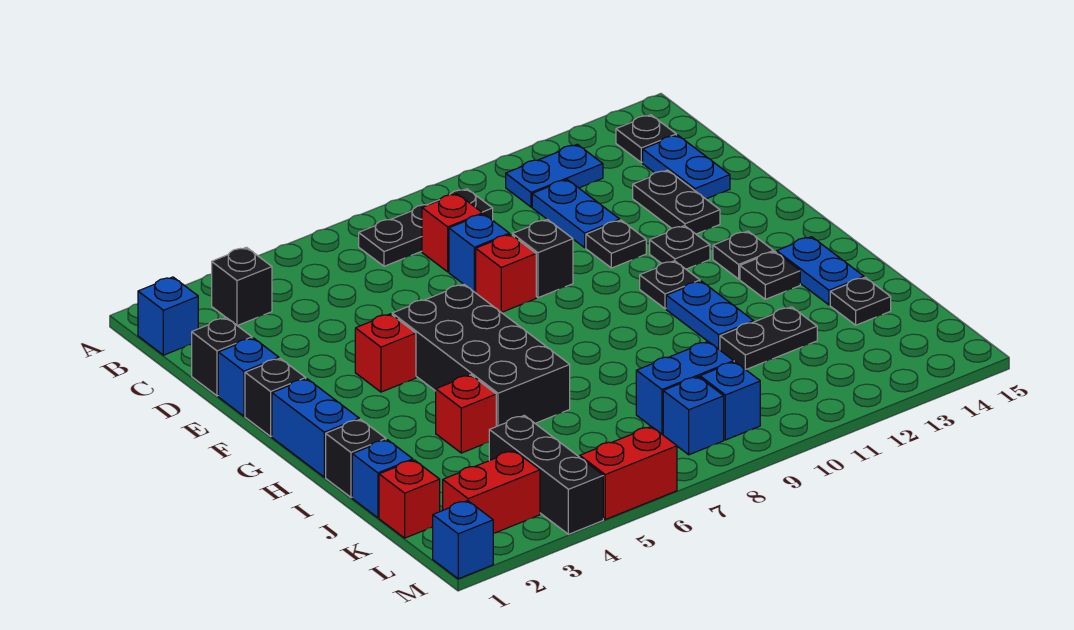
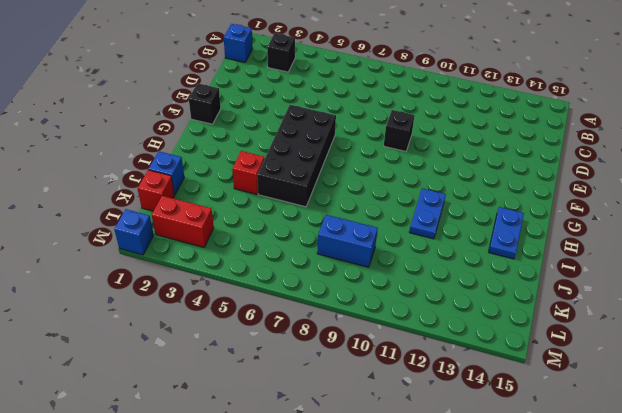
none -> black plate B7:B9 level 1
none -> blue plate B11:B12 level 1
none -> black plate B14 level 1
none -> red brick C8 level 1

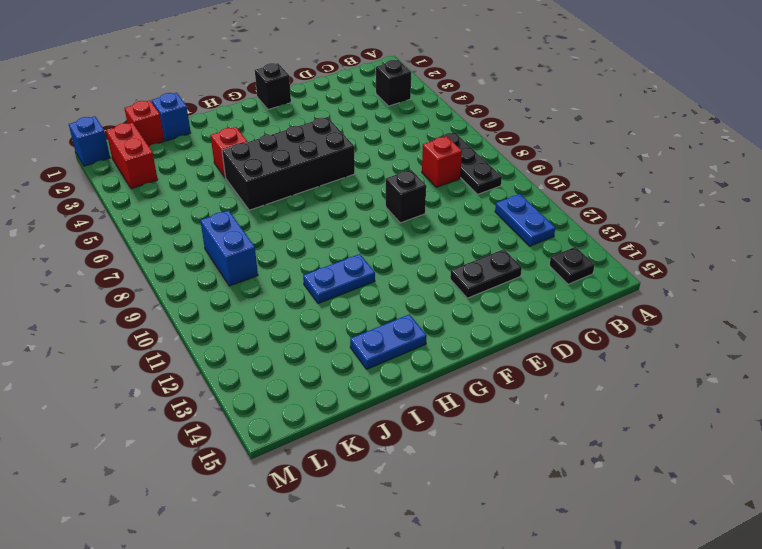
none -> blue brick B1 level 1
none -> blue plate C11:D11 level 1
none -> blue plate C14:D14 level 1
none -> black brick D1 level 1

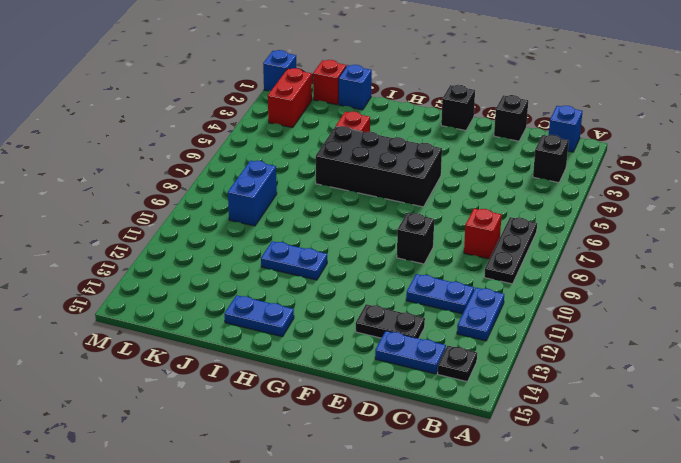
none -> blue brick D8 level 1
none -> blue brick E1 level 1
none -> red brick E8 level 1
none -> black plate E11 level 1

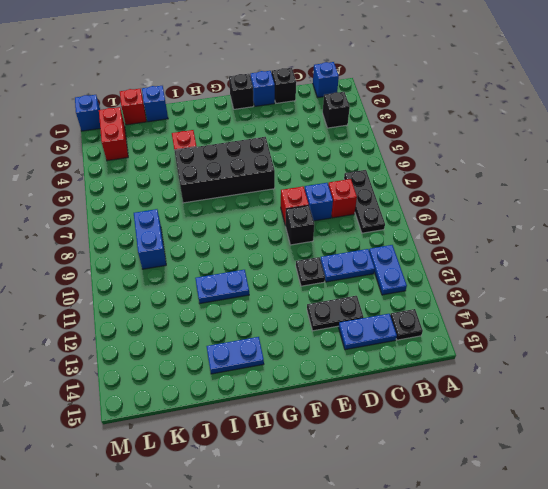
none -> red brick F4 level 1
none -> black plate F12 level 1
none -> blue brick G1:H1 level 1
none -> black plate G11 level 1

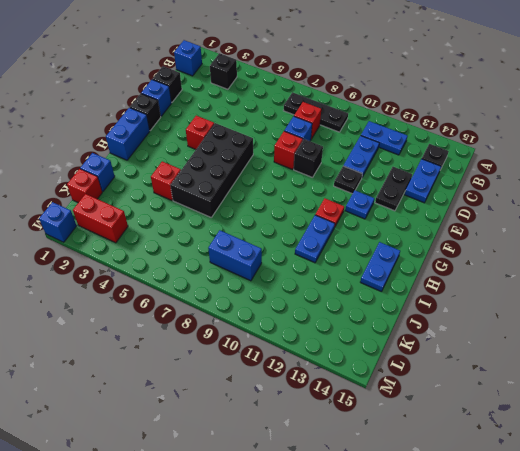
blue plate F12 level 1 -> black plate F12 level 1
red plate G11 level 1 -> black plate G11 level 1
none -> black plate G13 level 1
none -> black plate H13 level 1
none -> black brick I1 level 1
none -> black plate J11:J12 level 1

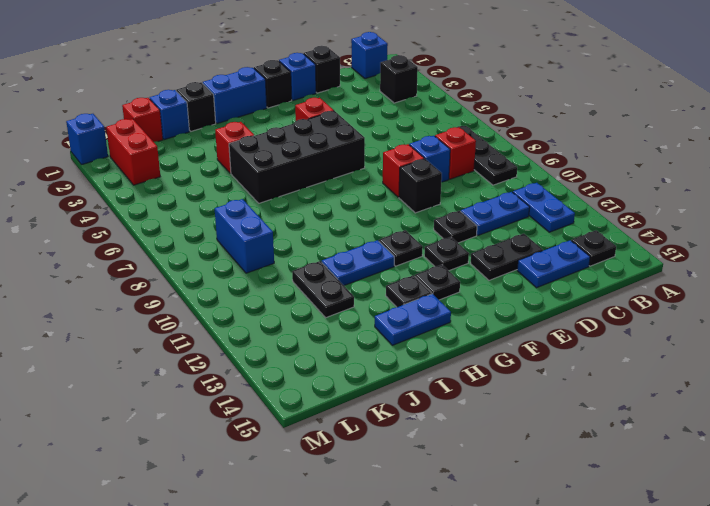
none -> black plate J14 level 1
none -> black brick K4:M4 level 1
none -> blue brick L8 level 1
none -> blue brick L9 level 1

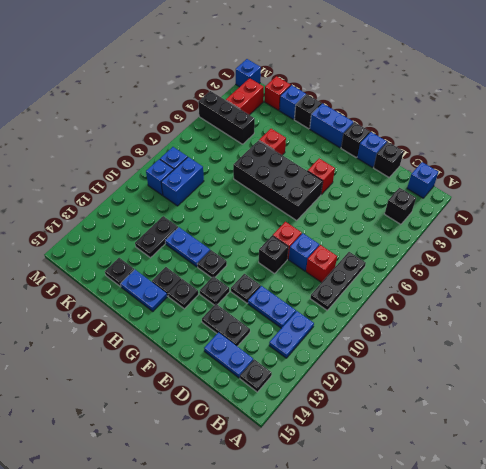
none -> red brick M5:M6 level 1

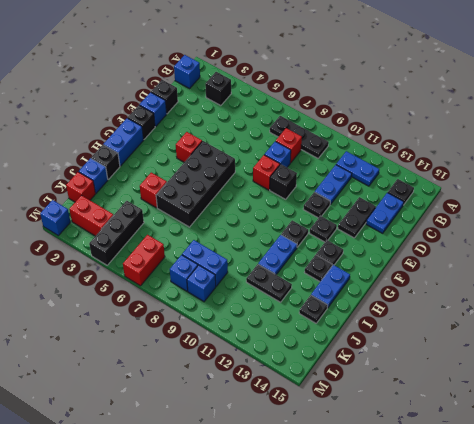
red brick L6:M6 level 1 -> red brick M5:M6 level 1

